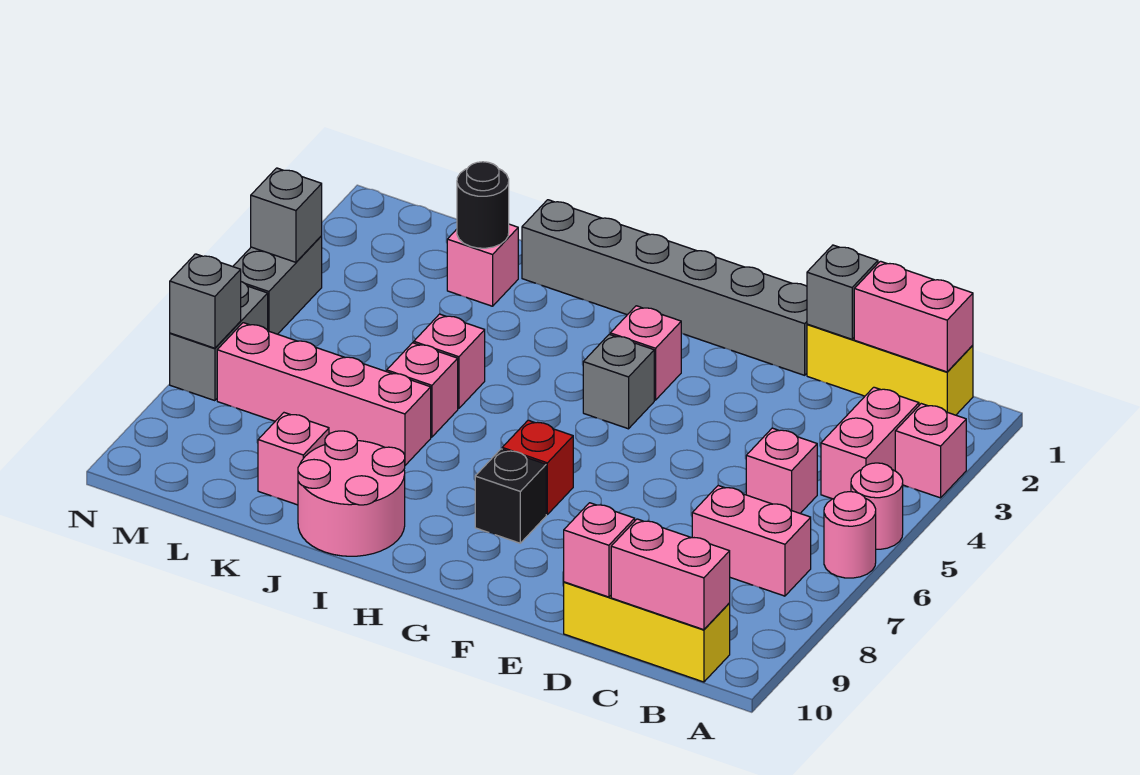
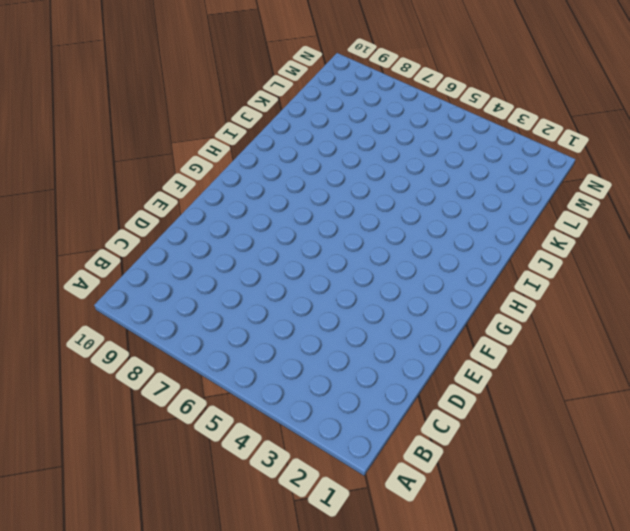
none -> pink brick A3 level 1
none -> pink round brick A5 level 1
none -> pink round brick A6 level 1

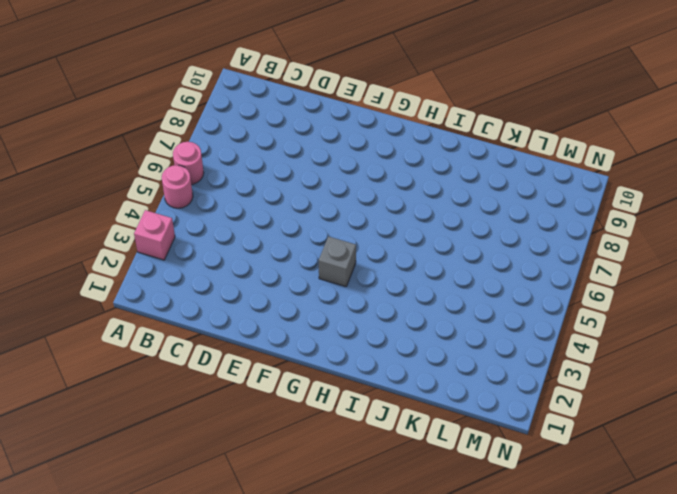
none -> yellow brick B1:D1 level 1
none -> pink brick B3:B4 level 1
none -> pink brick B7:C7 level 1

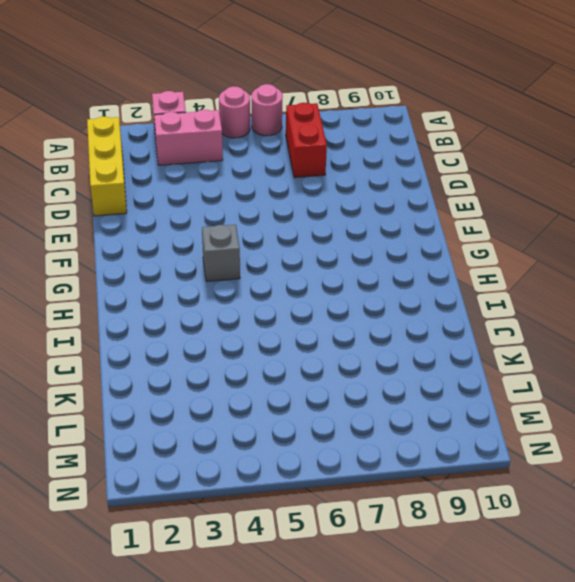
red brick B7:C7 level 1 -> pink brick B7:C7 level 1
none -> yellow brick B10:D10 level 1
none -> pink brick C5 level 1
none -> grey brick E1:J1 level 1

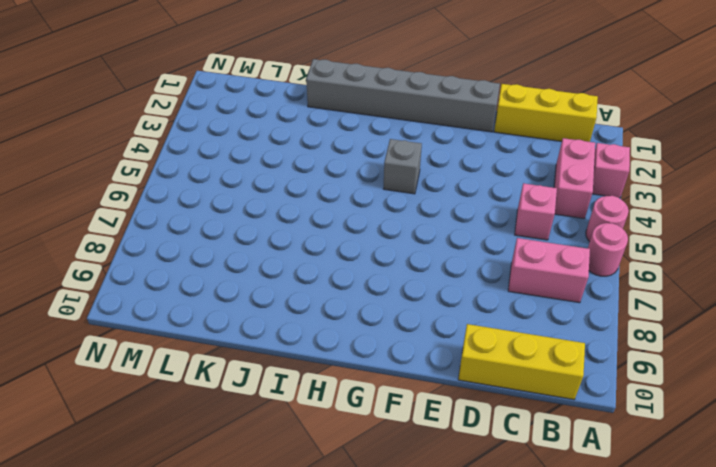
none -> pink brick G3 level 1
none -> red brick G7 level 1
none -> black brick G8 level 1

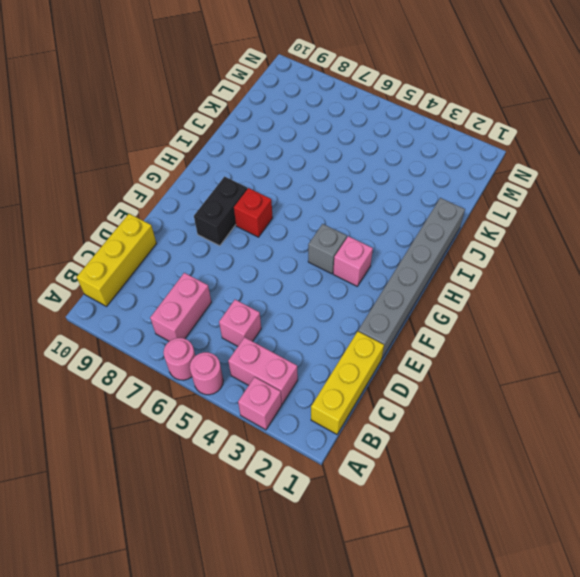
black brick F8:G8 level 1 -> black brick G8 level 1
none -> pink round brick I9:J10 level 1
none -> pink brick J5 level 1
none -> pink brick J6 level 1

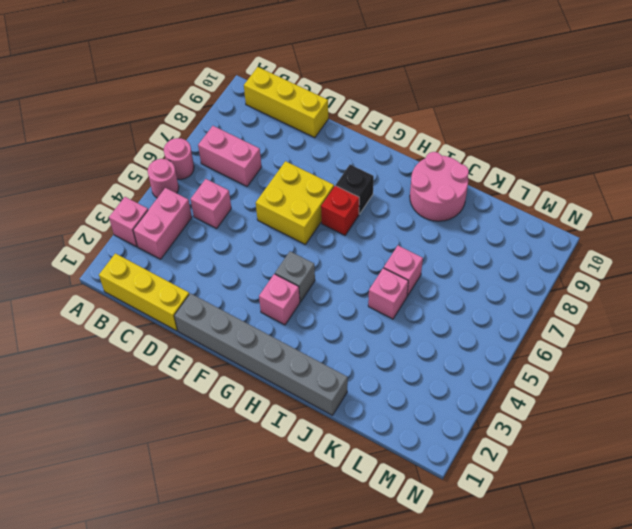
yellow brick E6:F7 level 1 -> none
none -> pink brick J7:M7 level 1
none -> pink brick K2 level 1
none -> pink brick K9 level 1

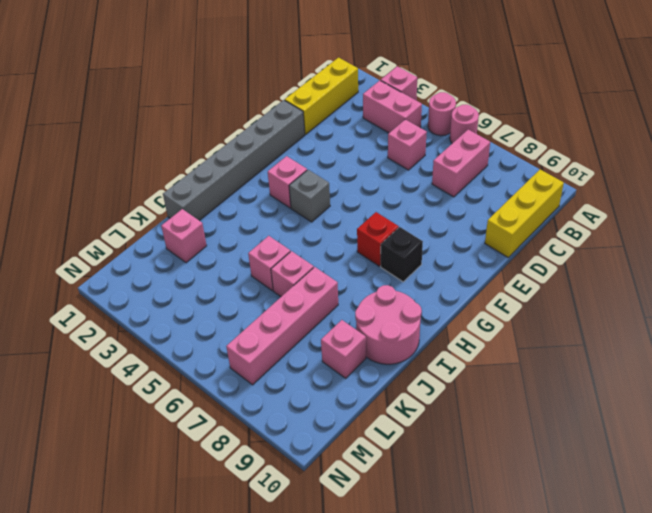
none -> grey brick N4:N5 level 1
none -> grey brick N6:N7 level 1
none -> pink brick B1:C1 level 2

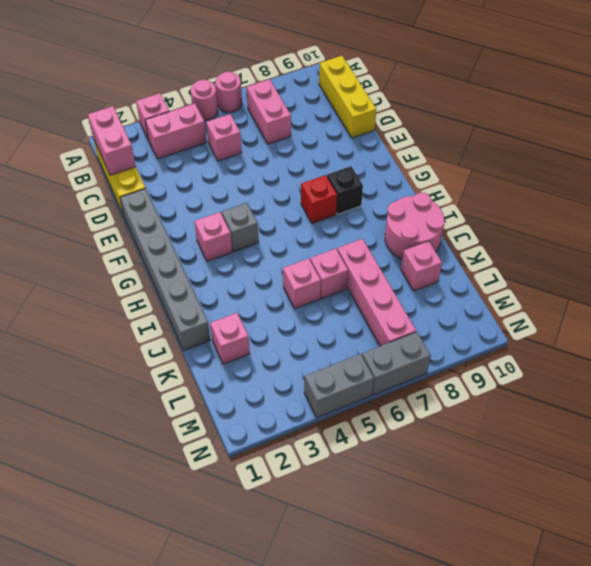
none -> pink brick B10:C10 level 2
none -> grey brick D1 level 2
none -> pink brick D10 level 2

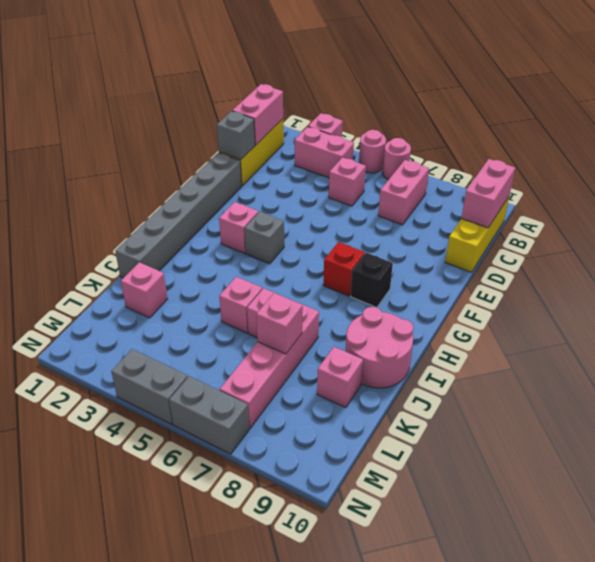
pink brick K7 level 2 -> pink brick D10 level 2
none -> black round brick K2 level 2
none -> grey brick N4 level 2
none -> grey brick N7 level 2

